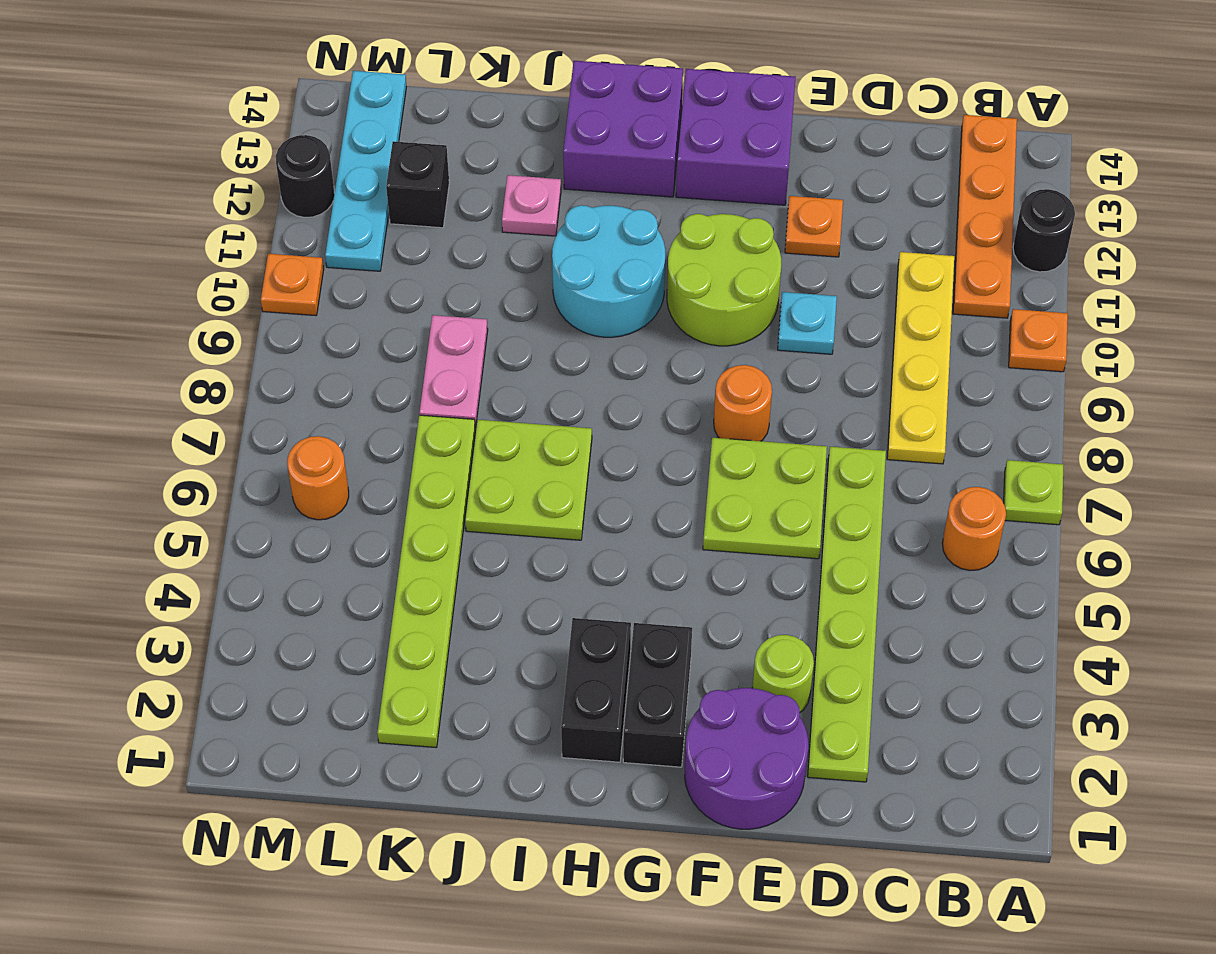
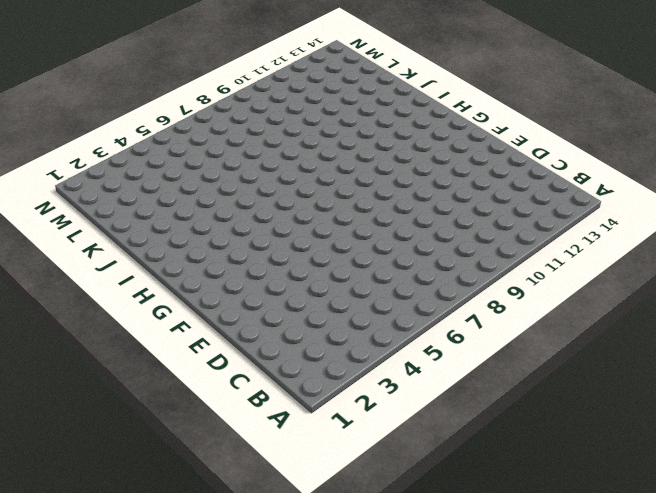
none -> lime plate A7 level 1
none -> orange plate A10 level 1
none -> black round brick A12 level 1

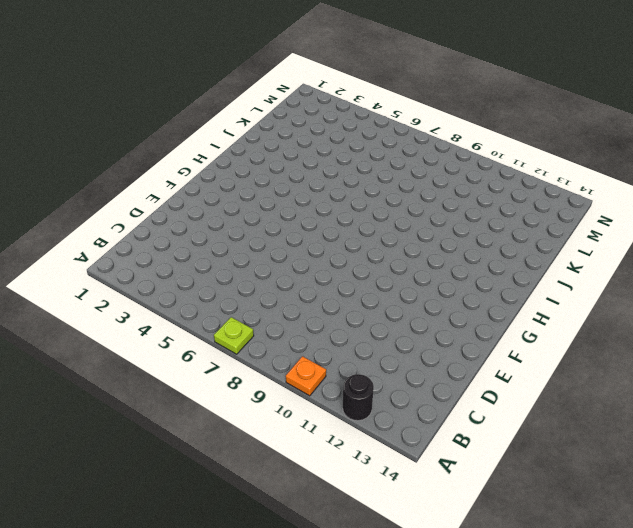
none -> orange round brick B6 level 1
none -> orange plate B11:B14 level 1
none -> yellow plate C8:C11 level 1

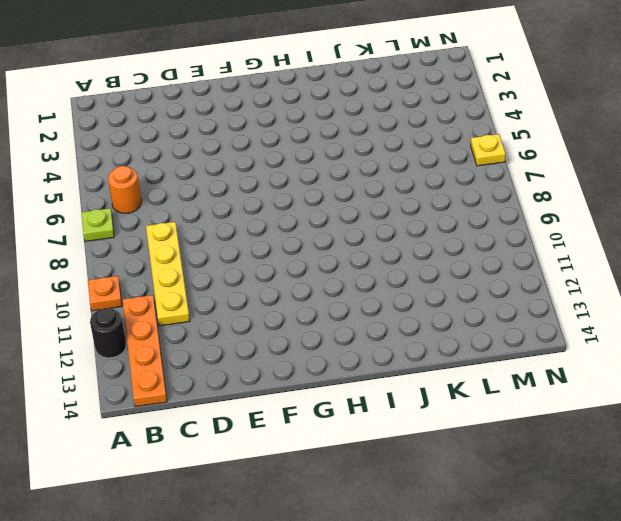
yellow plate N6 level 1 -> none
none -> lime plate D2:D7 level 1
none -> purple round brick E1:F2 level 1
none -> lime round brick E3 level 1

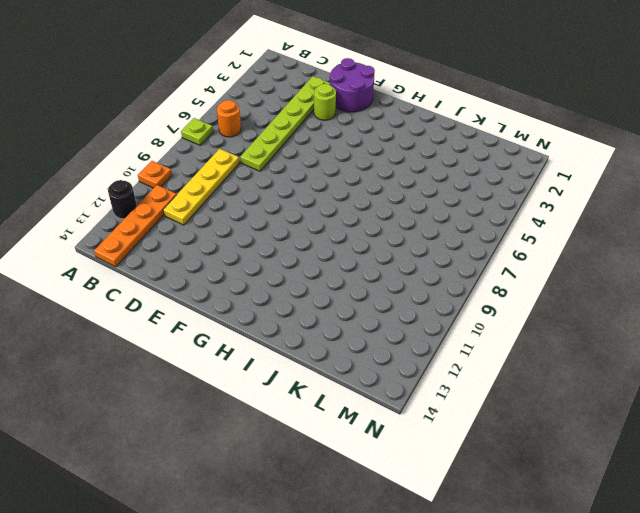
none -> lime plate E6:F7 level 1
none -> cyan plate E10 level 1
none -> orange plate E12 level 1

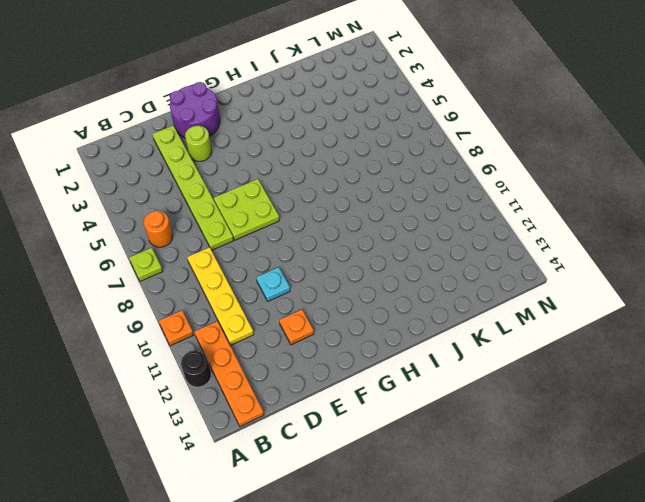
none -> orange round brick F8 level 1
none -> lime round brick F10:G11 level 1
none -> purple brick F13:G14 level 1

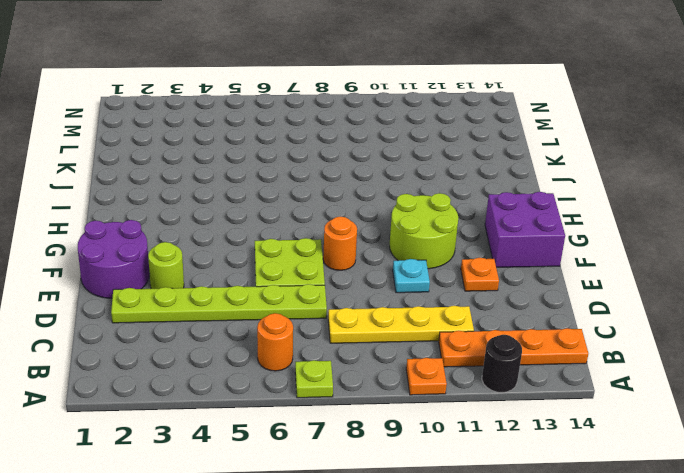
none -> black brick G2:G3 level 1
none -> black brick H2:H3 level 1
none -> cyan round brick H10:I11 level 1

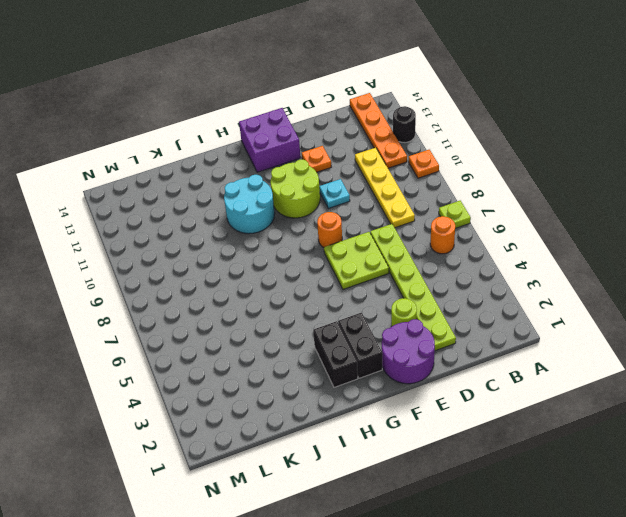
none -> purple brick H13:I14 level 1
none -> lime plate I6:J7 level 1
none -> pink plate J12 level 1

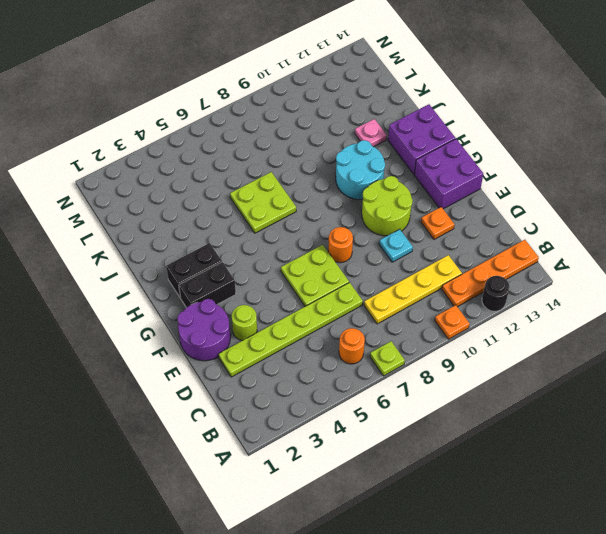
none -> lime plate K2:K7 level 1
none -> pink plate K8:K9 level 1
none -> black brick L12 level 1

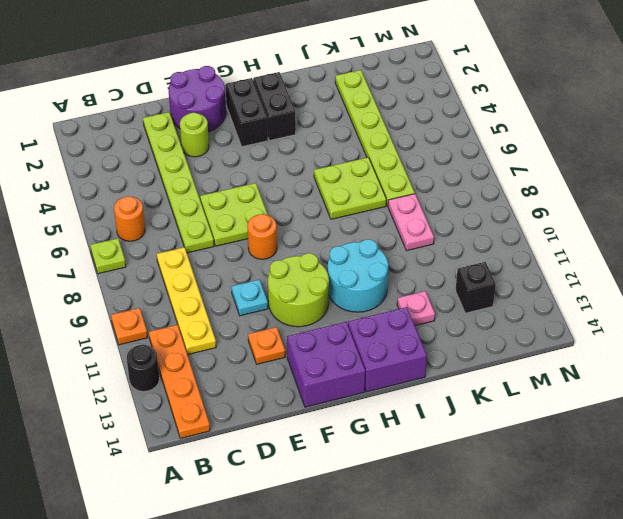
none -> orange round brick M6 level 1
none -> cyan plate M11:M14 level 1
none -> orange plate N10 level 1

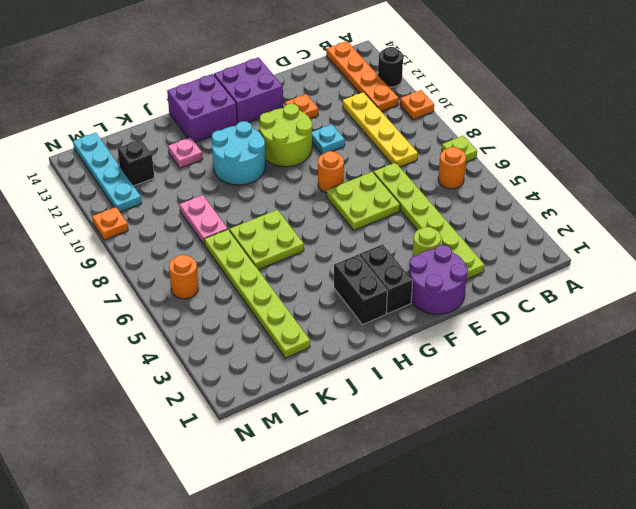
none -> black round brick N12 level 1

